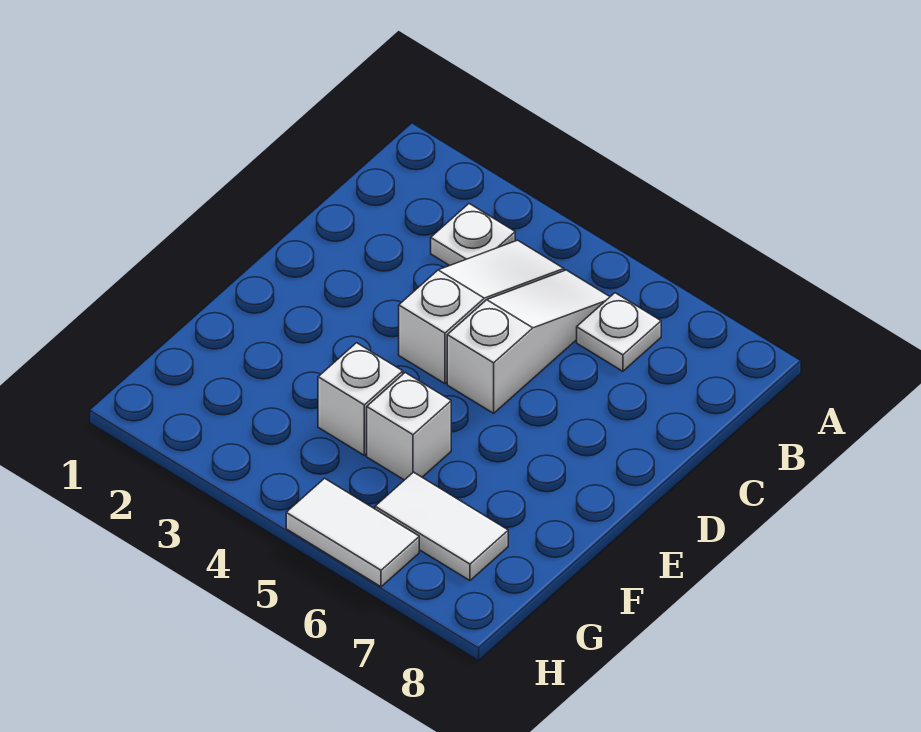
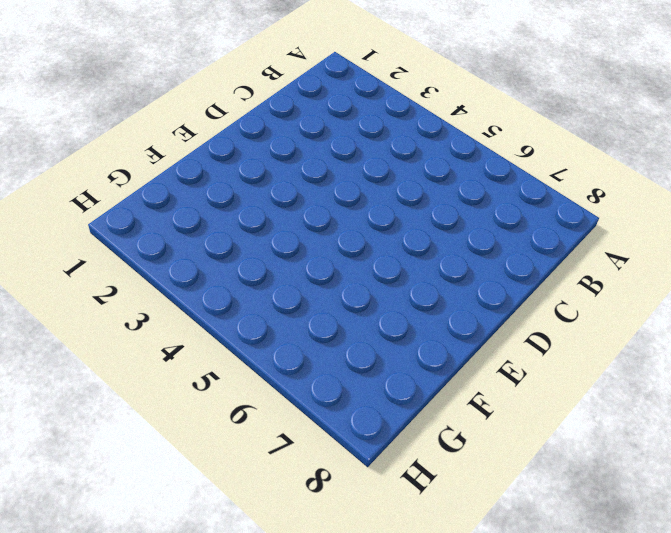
none -> white plate B3 level 1
none -> white slope B4:D4 level 1 top D

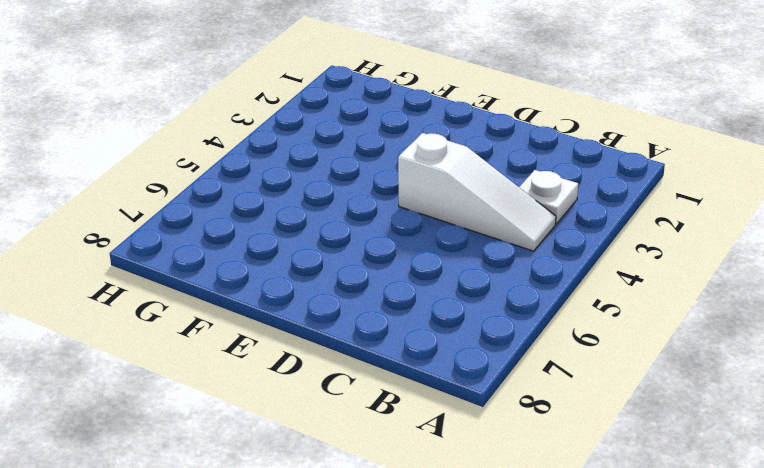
none -> white slope B5:D5 level 1 top D
none -> white plate B6 level 1

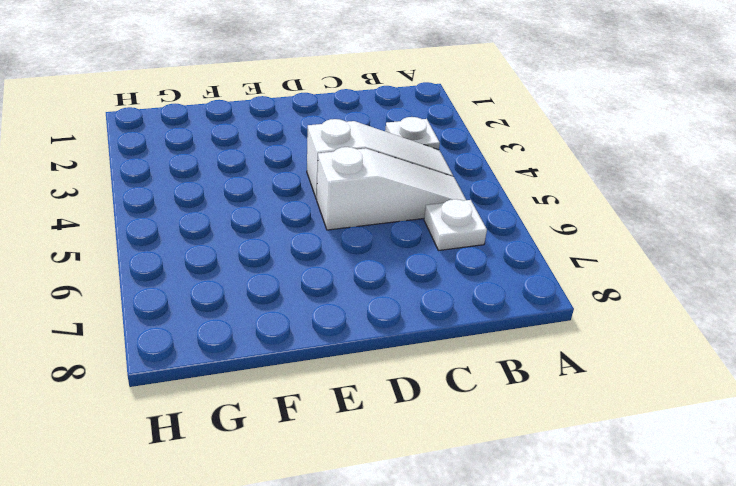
none -> white brick F4 level 1
none -> white brick F5 level 1

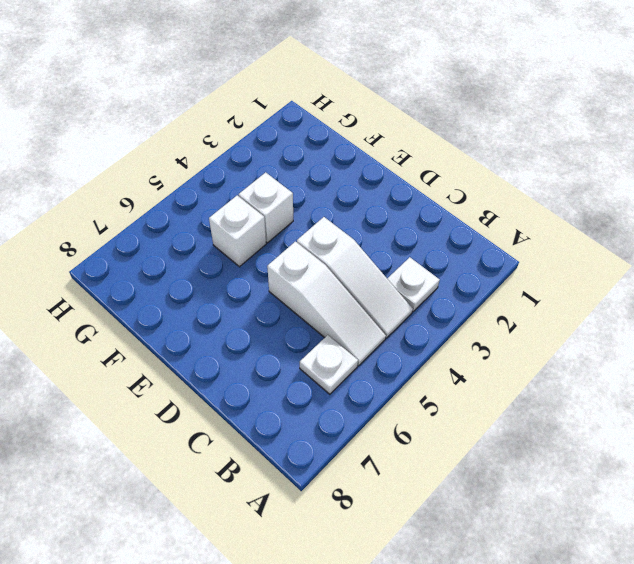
none -> white tile G6:G7 level 1
none -> white tile H5:H6 level 1

